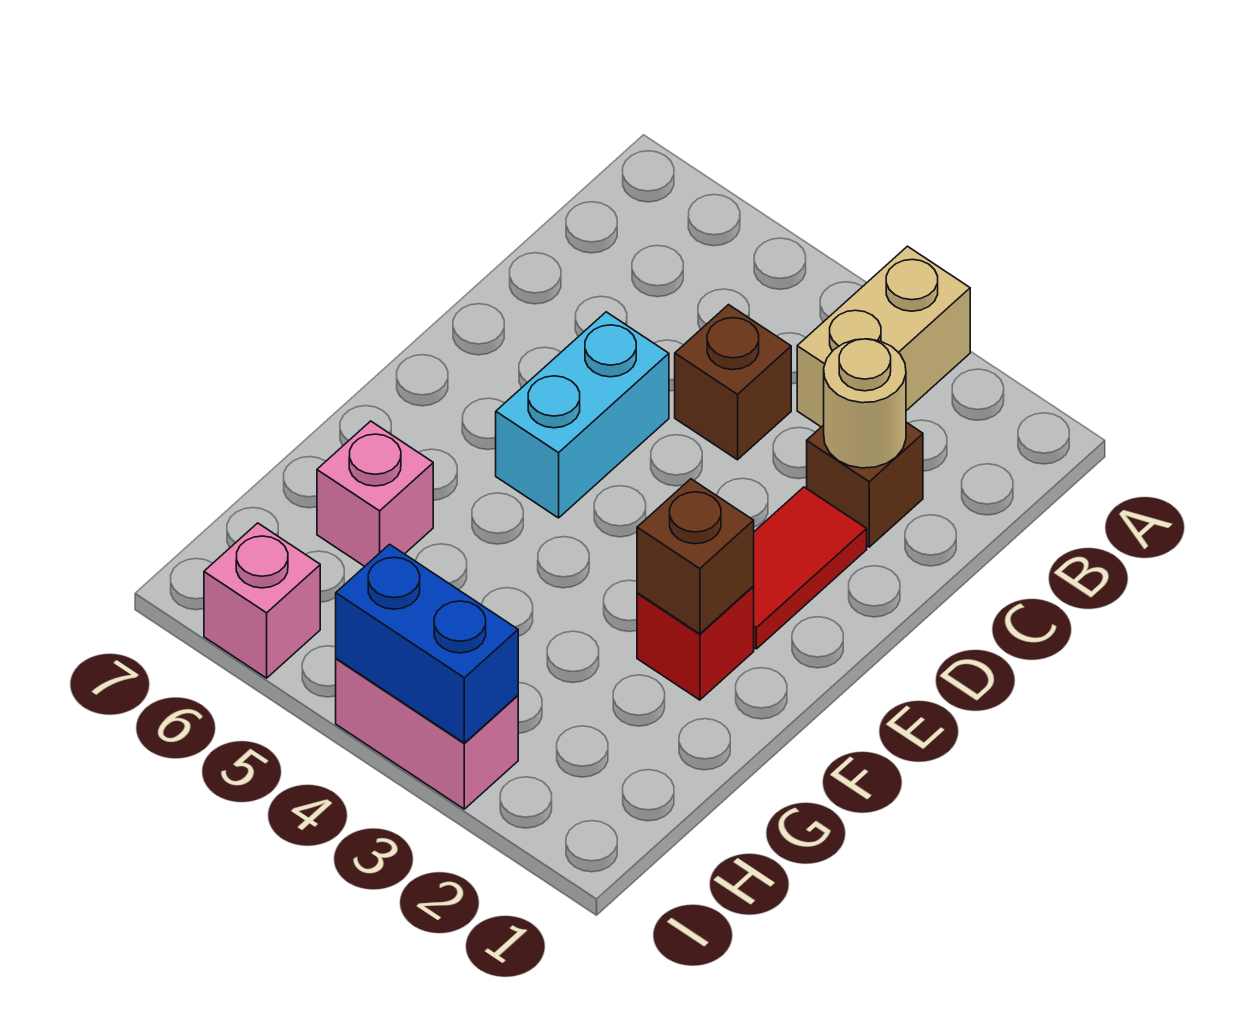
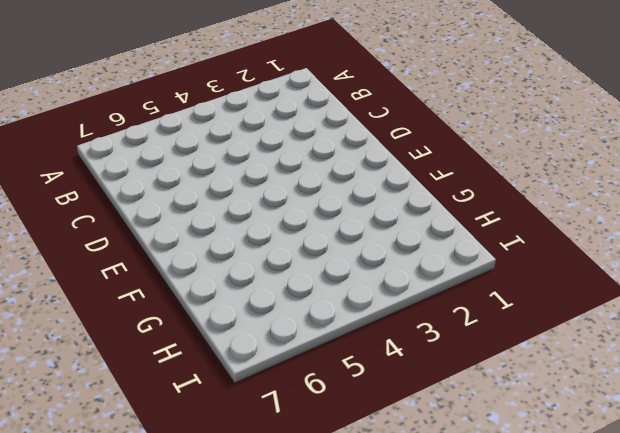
none -> tan brick A3:B3 level 1
none -> brown brick C2 level 1
none -> brown brick C4 level 1

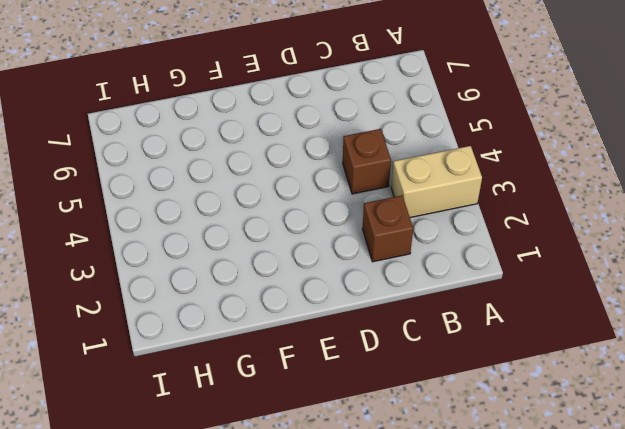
none -> red tile D2:E2 level 1
none -> cyan brick D5:E5 level 1
none -> red brick F2 level 1

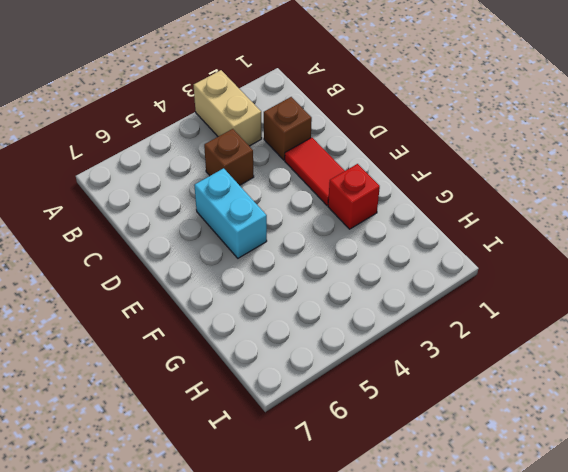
none -> pink brick G6 level 1
none -> pink brick I3:I4 level 1
none -> pink brick I6 level 1

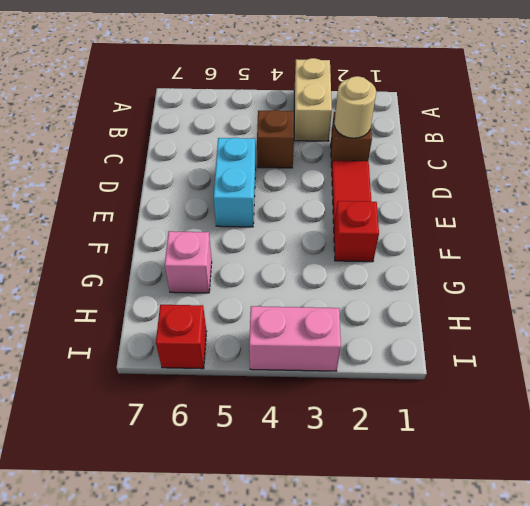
red brick I6 level 1 -> pink brick I6 level 1
none -> brown brick F2 level 2
none -> blue brick I3:I4 level 2

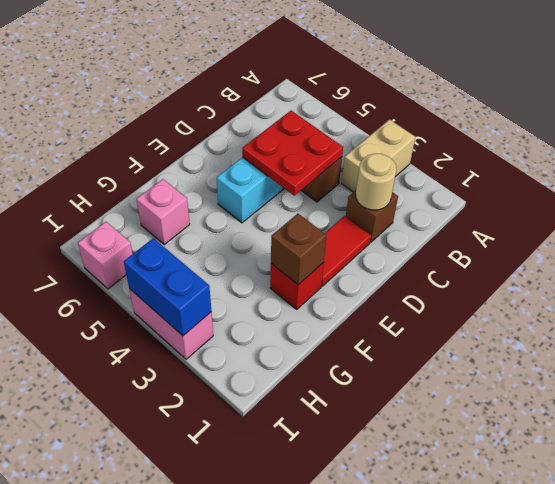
red plate C4:D5 level 2 -> none

